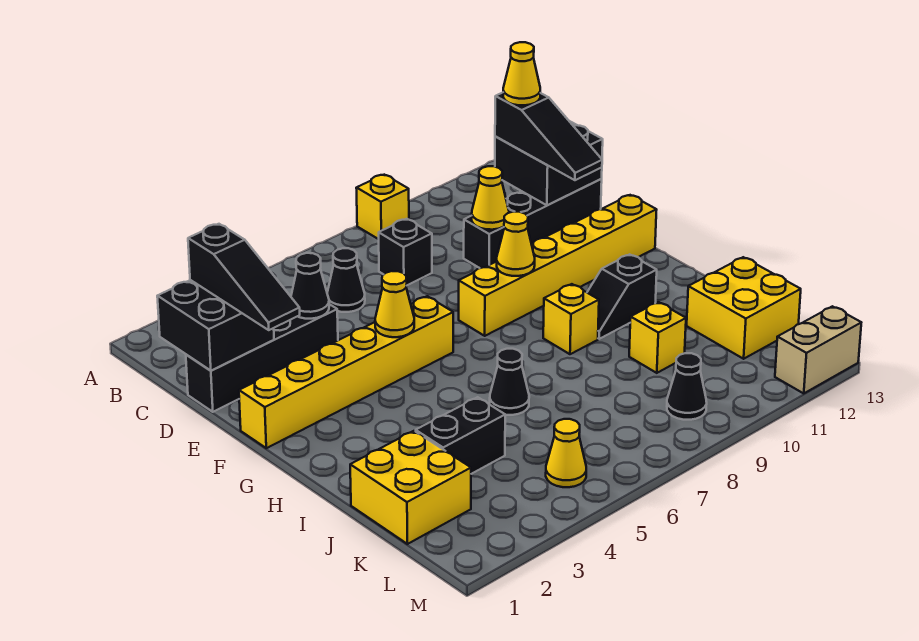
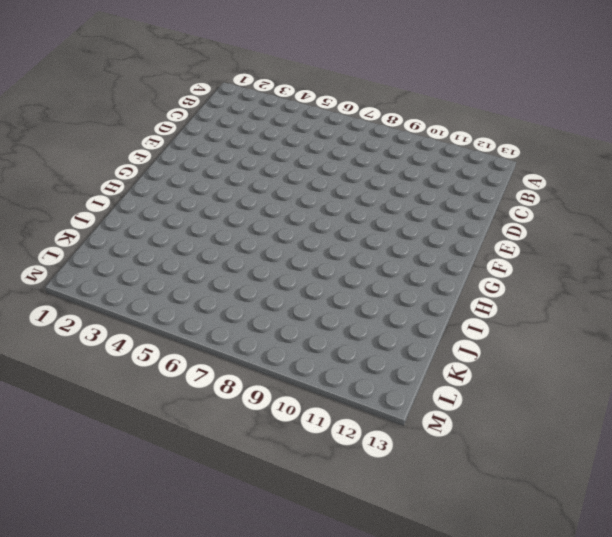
none -> yellow brick A9 level 1
none -> black cone C6 level 1
none -> black brick C8 level 1

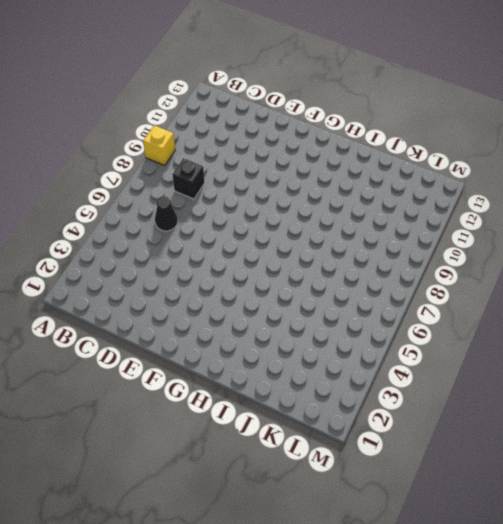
none -> black brick D1:D4 level 1
none -> black brick D10:D13 level 1
none -> yellow brick F1:F6 level 1

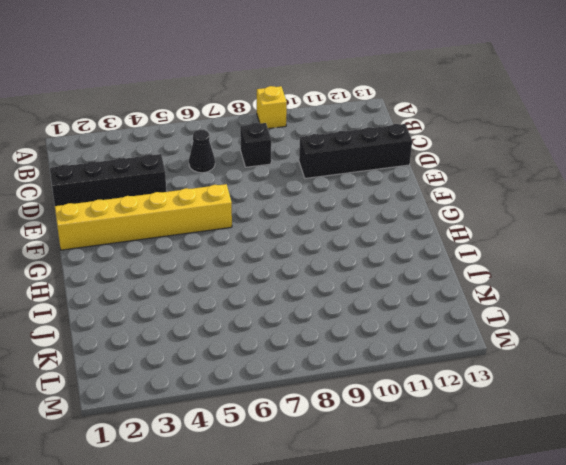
none -> yellow brick F8:F13 level 1
none -> yellow brick H9 level 1
none -> black slope H10:H11 level 1 top 11

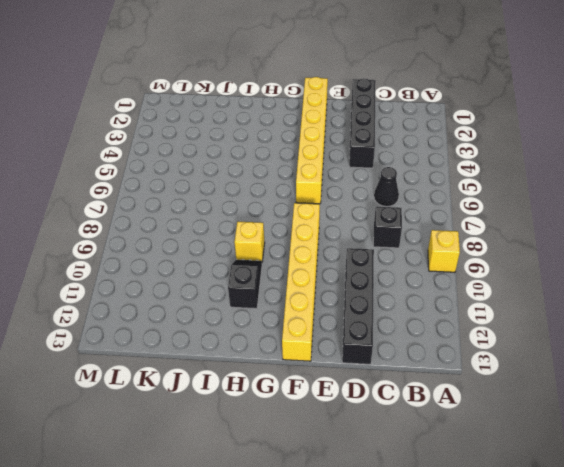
none -> black cone I6 level 1
none -> yellow brick J1:K2 level 1
none -> black brick J3:J4 level 1

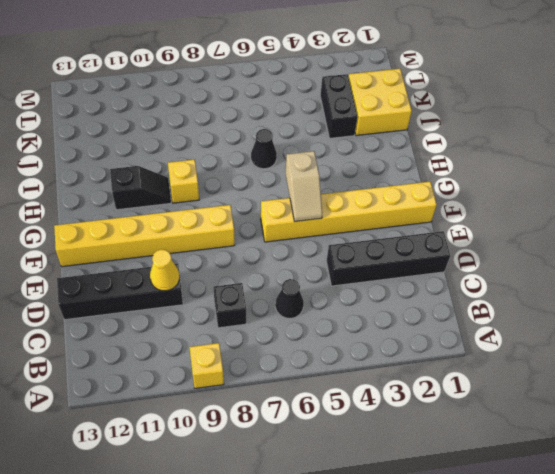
tan slope F5:G5 level 2 top G -> yellow cone F5 level 2
black brick J3:K3 level 1 -> black brick J3:J4 level 1
none -> yellow brick J10 level 1
none -> yellow brick J12:K13 level 1
none -> yellow cone L5 level 1

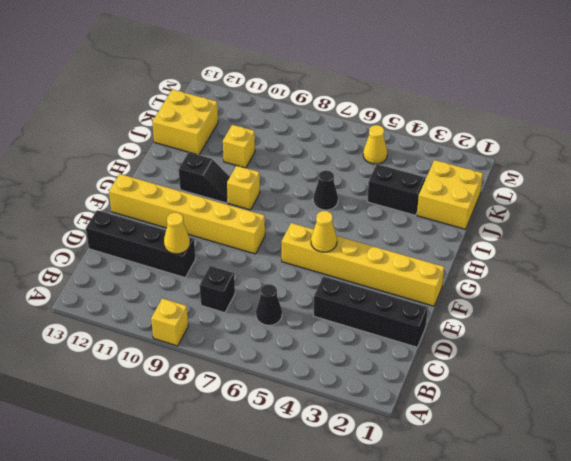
none -> black cone L9 level 1
none -> tan brick M12:M13 level 1
none -> black brick C1:D2 level 2

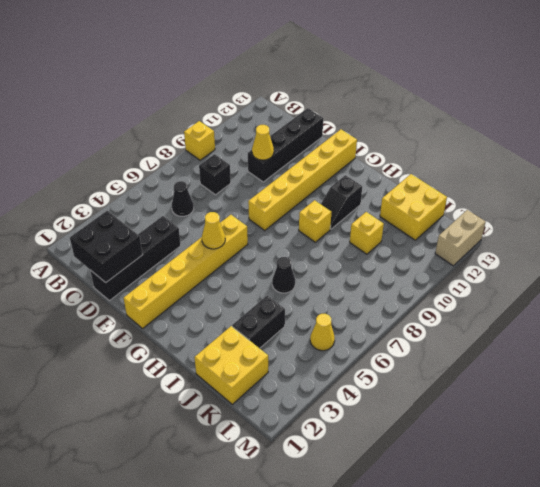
none -> black cone L9 level 1
none -> black brick C12:D13 level 2
none -> black cone D4 level 2

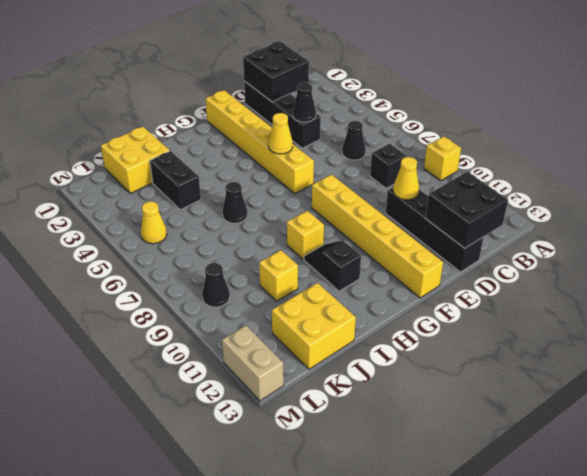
none -> yellow cone F9 level 2
none -> black slope C2:E2 level 3 top C
none -> black slope C12:E12 level 3 top C

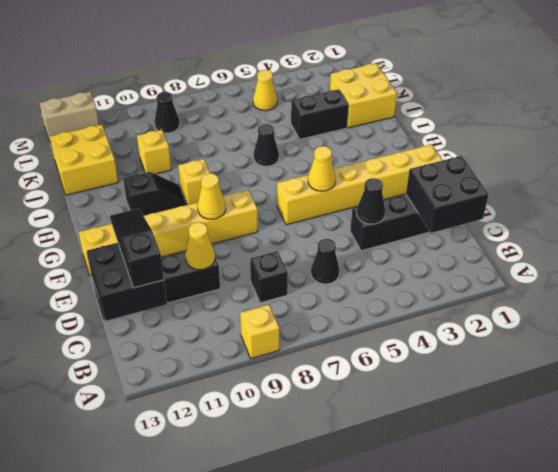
none -> black slope C2:E2 level 3 top C
none -> yellow cone C12 level 4

